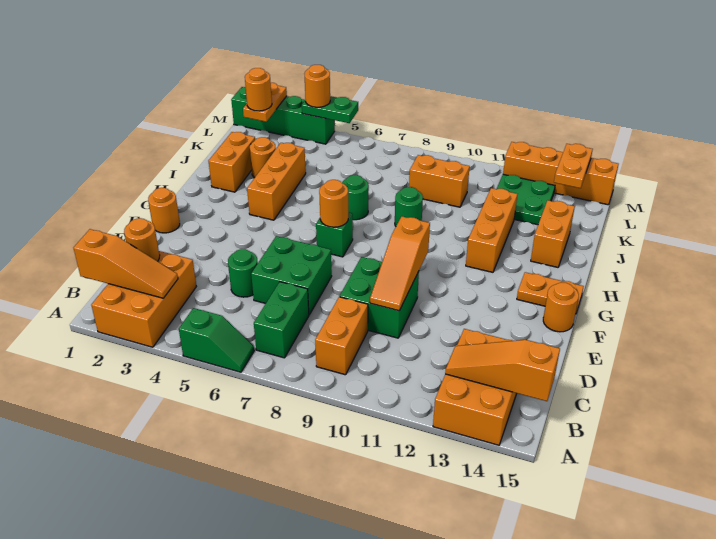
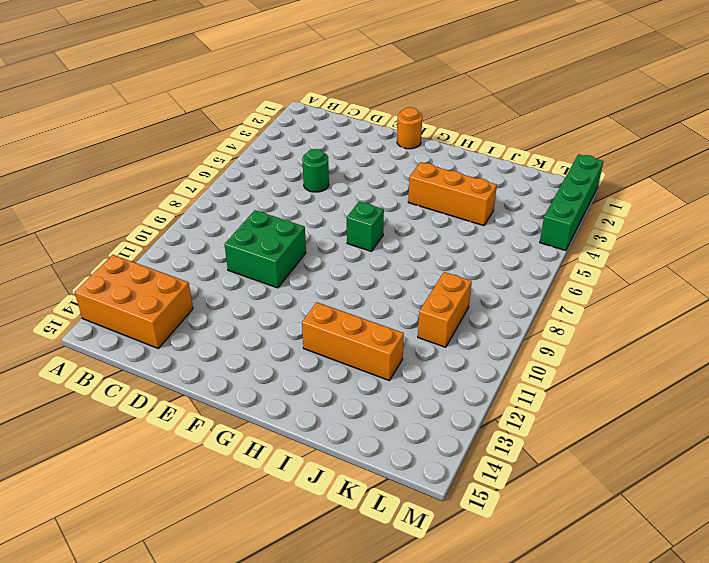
none -> orange brick A2:C3 level 1
none -> green slope A5:A6 level 1 top 5
none -> green brick B7:C7 level 1
none -> orange brick B9:C9 level 1

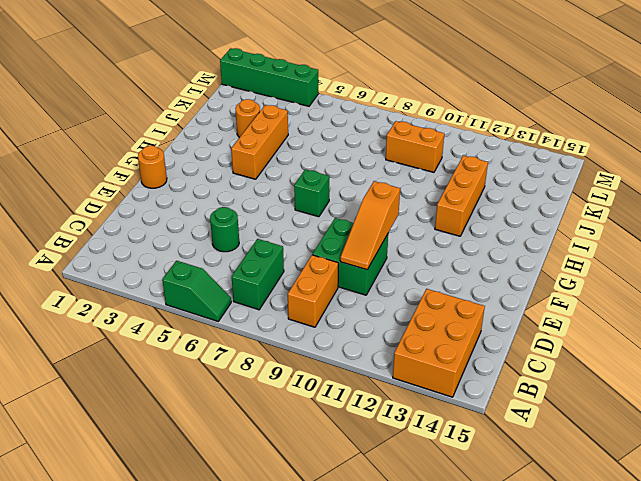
none -> orange brick A2:C3 level 1
none -> green brick D6:E7 level 1
none -> orange round brick F15 level 1
none -> orange plate G14:G15 level 1

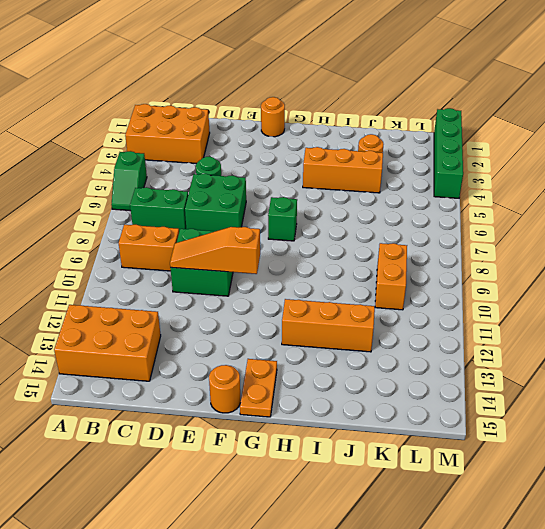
none -> orange brick I2:J2 level 1
none -> green round brick I7 level 1
none -> green round brick I9 level 1
none -> orange brick I14:J14 level 1

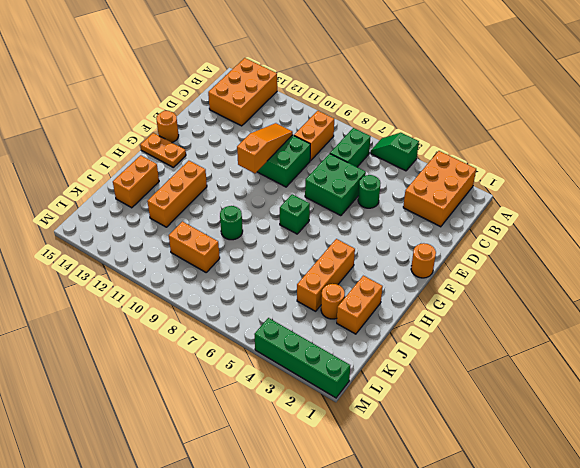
none -> green round brick I7 level 1
none -> green plate K12:L13 level 1
none -> orange brick M12:M15 level 1
none -> orange slope B1:B3 level 2 top 1

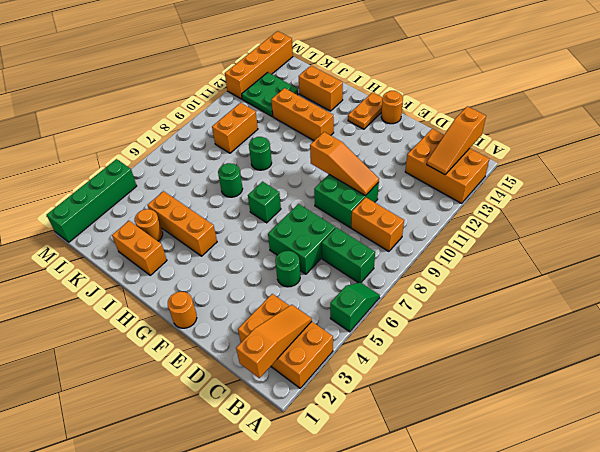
none -> orange round brick C2 level 2
none -> orange round brick G7 level 2
none -> orange plate L2:M2 level 2
none -> orange plate L14:M14 level 2

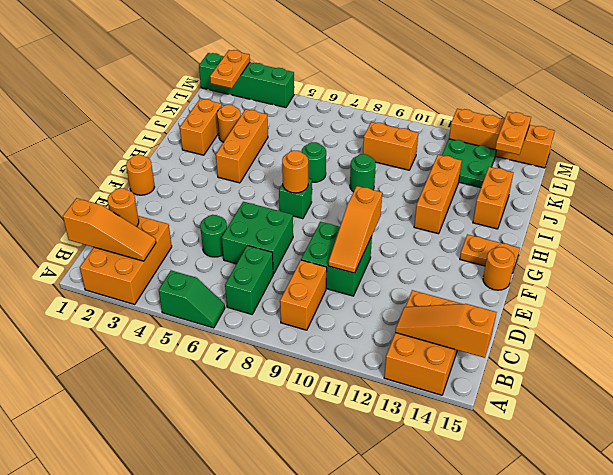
none -> green plate M4:M5 level 2
none -> orange round brick L2 level 3
none -> orange round brick M4 level 3

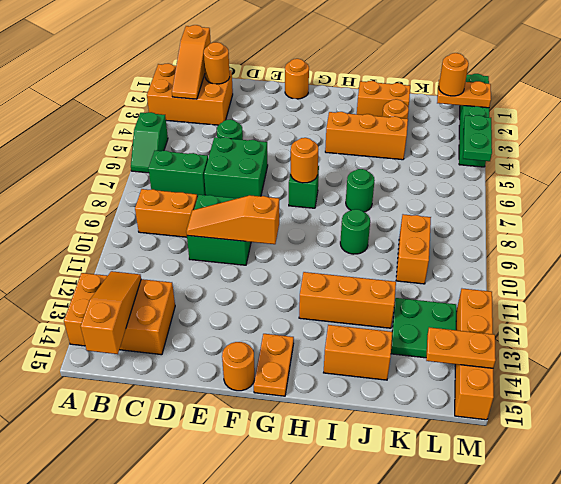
none -> orange round brick M4 level 3

